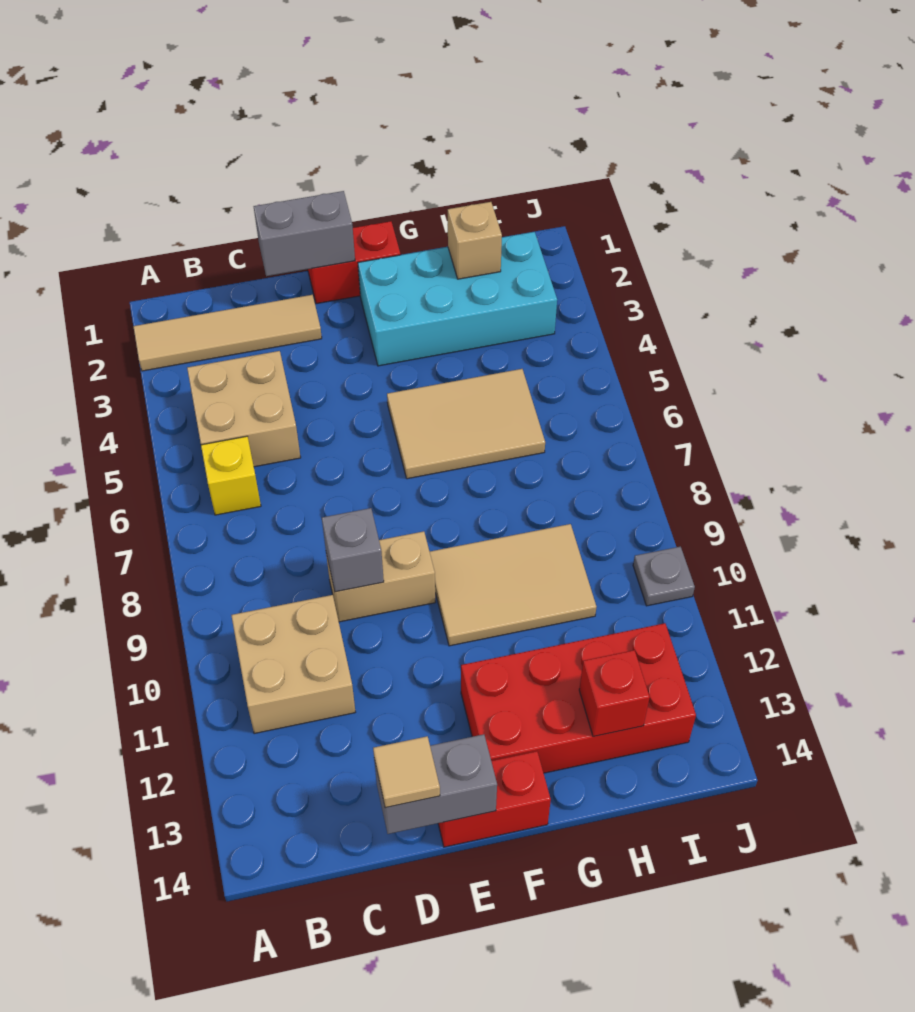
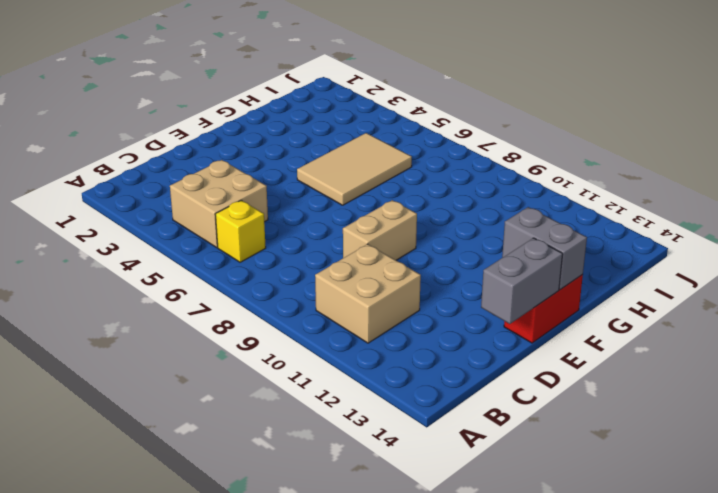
grey brick F13:F14 level 2 -> grey brick D1:E1 level 2
none -> tan tile A2:D2 level 1
none -> red brick E1:F1 level 1
none -> cyan brick F2:I3 level 1

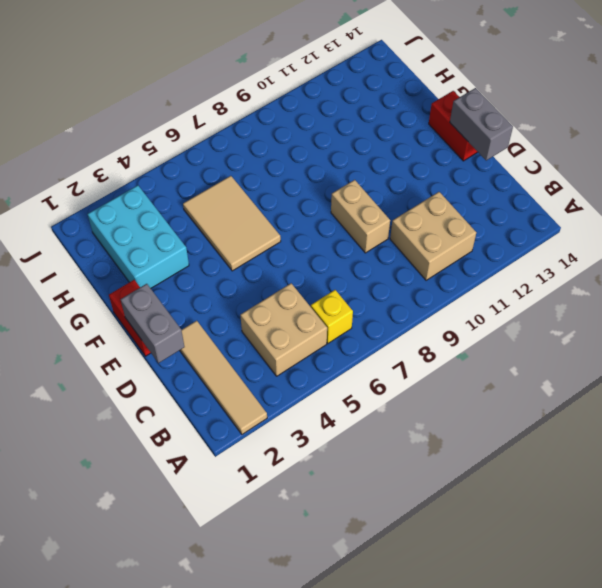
cyan brick G2:I3 level 1 -> cyan brick F2:I3 level 1
none -> tan tile F9:H10 level 1
none -> red brick F12:I13 level 1
none -> grey plate J10 level 1

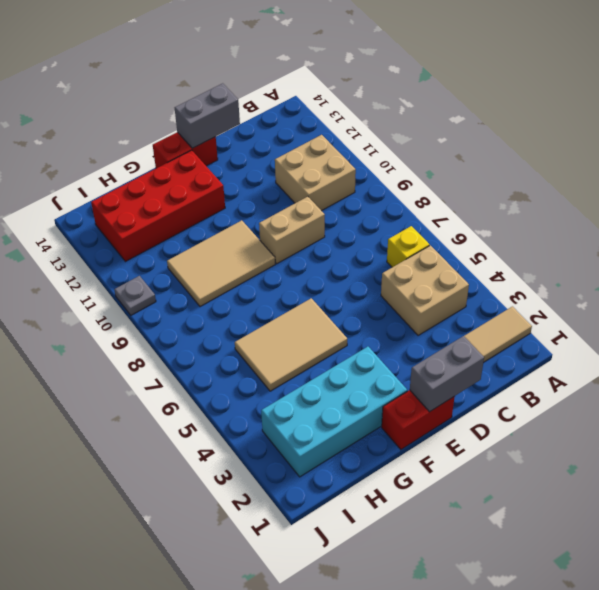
none -> grey brick D9 level 2
none -> tan brick H2 level 2
none -> red brick H13 level 2

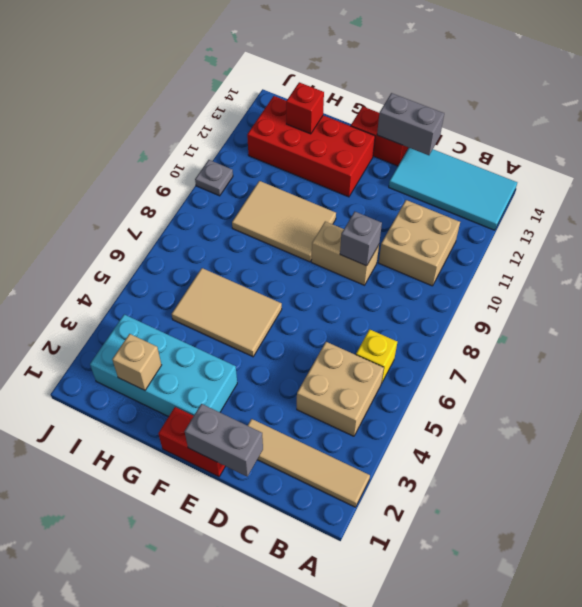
cyan tile A13:D14 level 1 -> none
none -> tan tile D14 level 3

